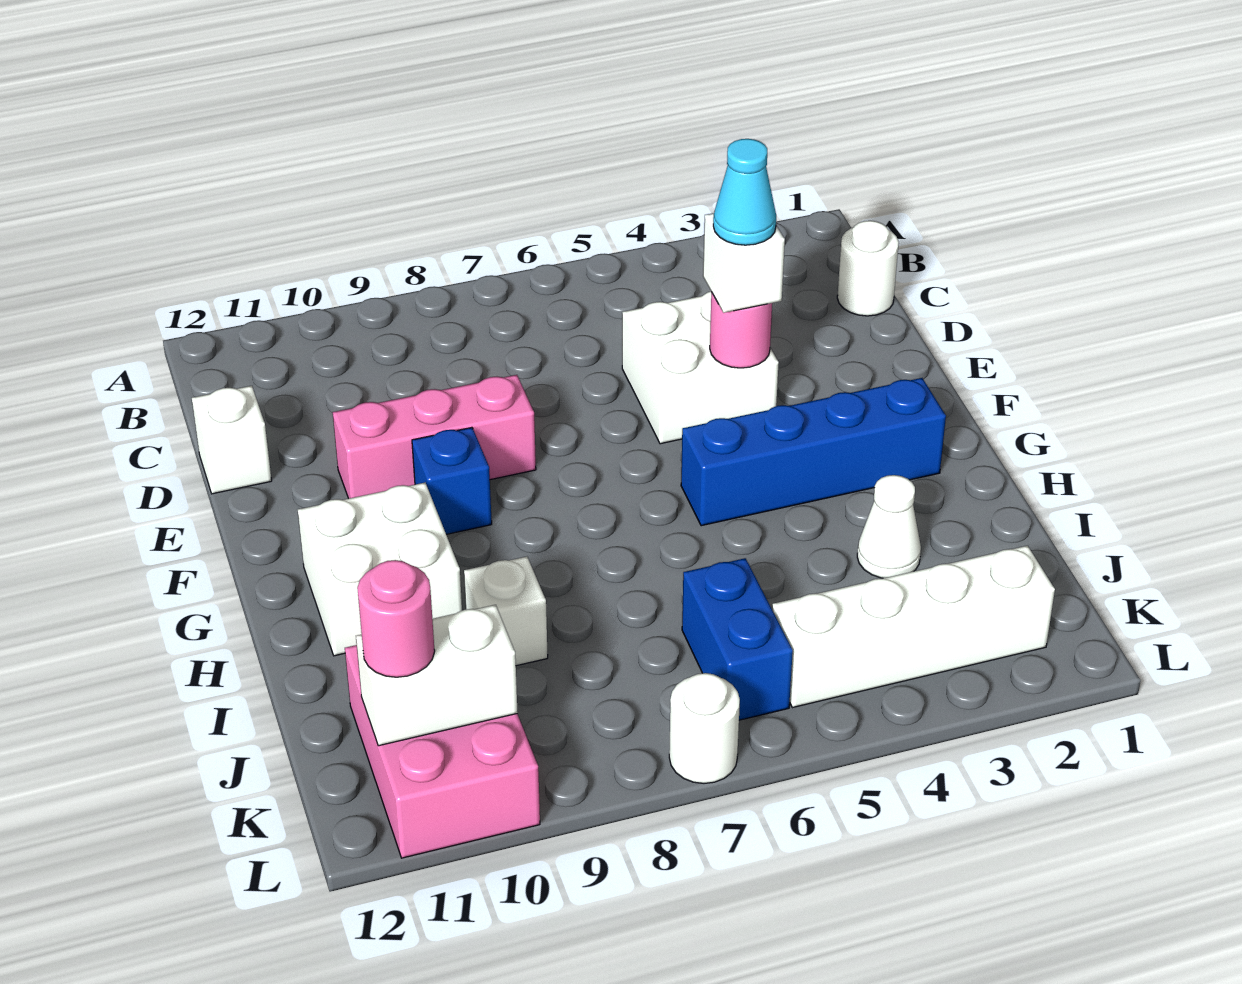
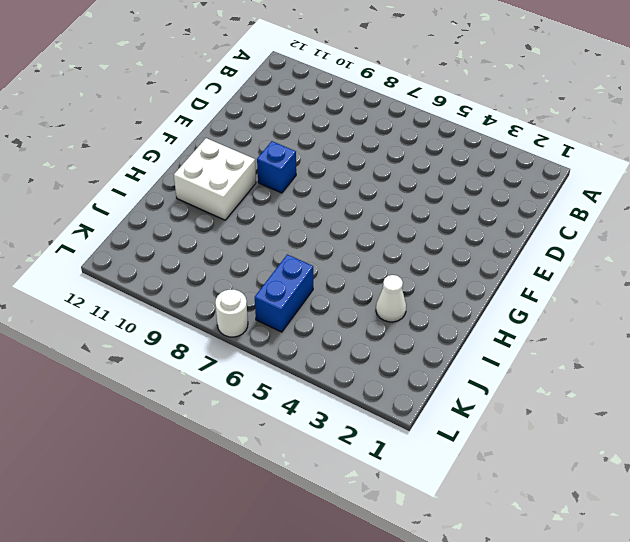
none -> white round brick C1 level 1
none -> white brick D4:E5 level 1
none -> white brick D12 level 1

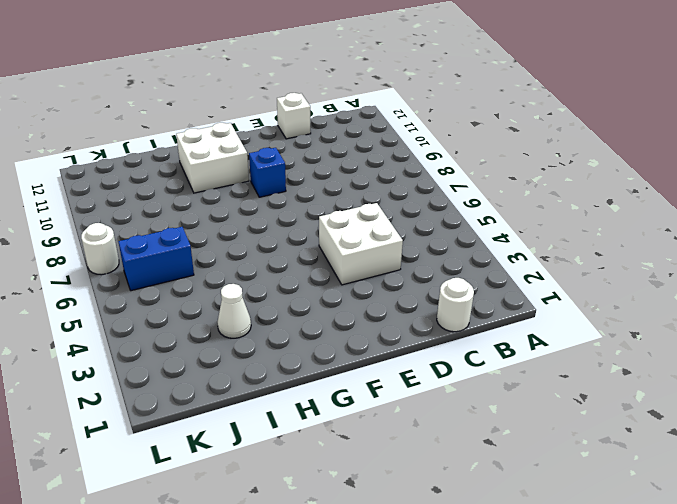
none -> pink brick E8:E10 level 1
none -> blue brick G2:G5 level 1
none -> white brick I9 level 1

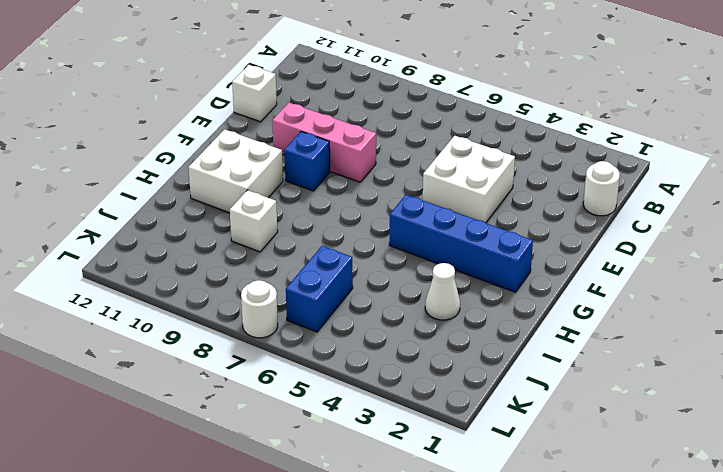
none -> pink brick J10:L11 level 1
none -> white brick K2:K5 level 1
none -> pink round brick E4 level 2

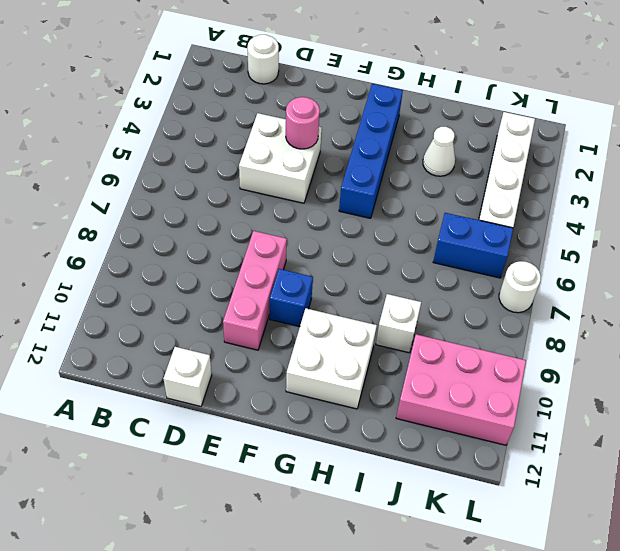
none -> white brick K10:K11 level 2
none -> white brick E4 level 3
none -> pink round brick K11 level 3

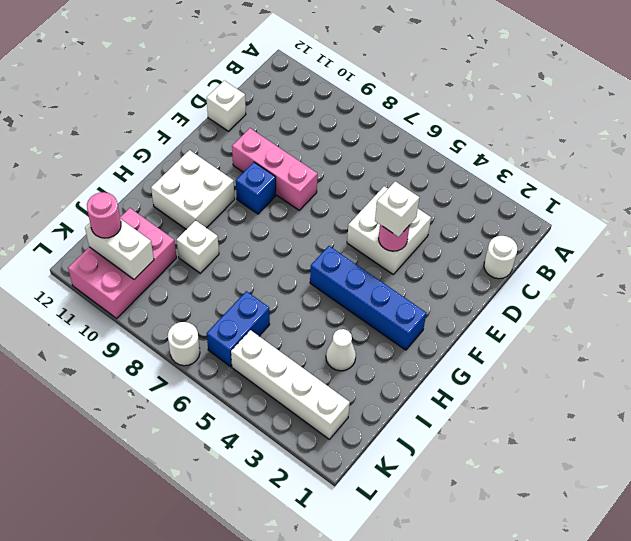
none -> cyan cone E4 level 4

